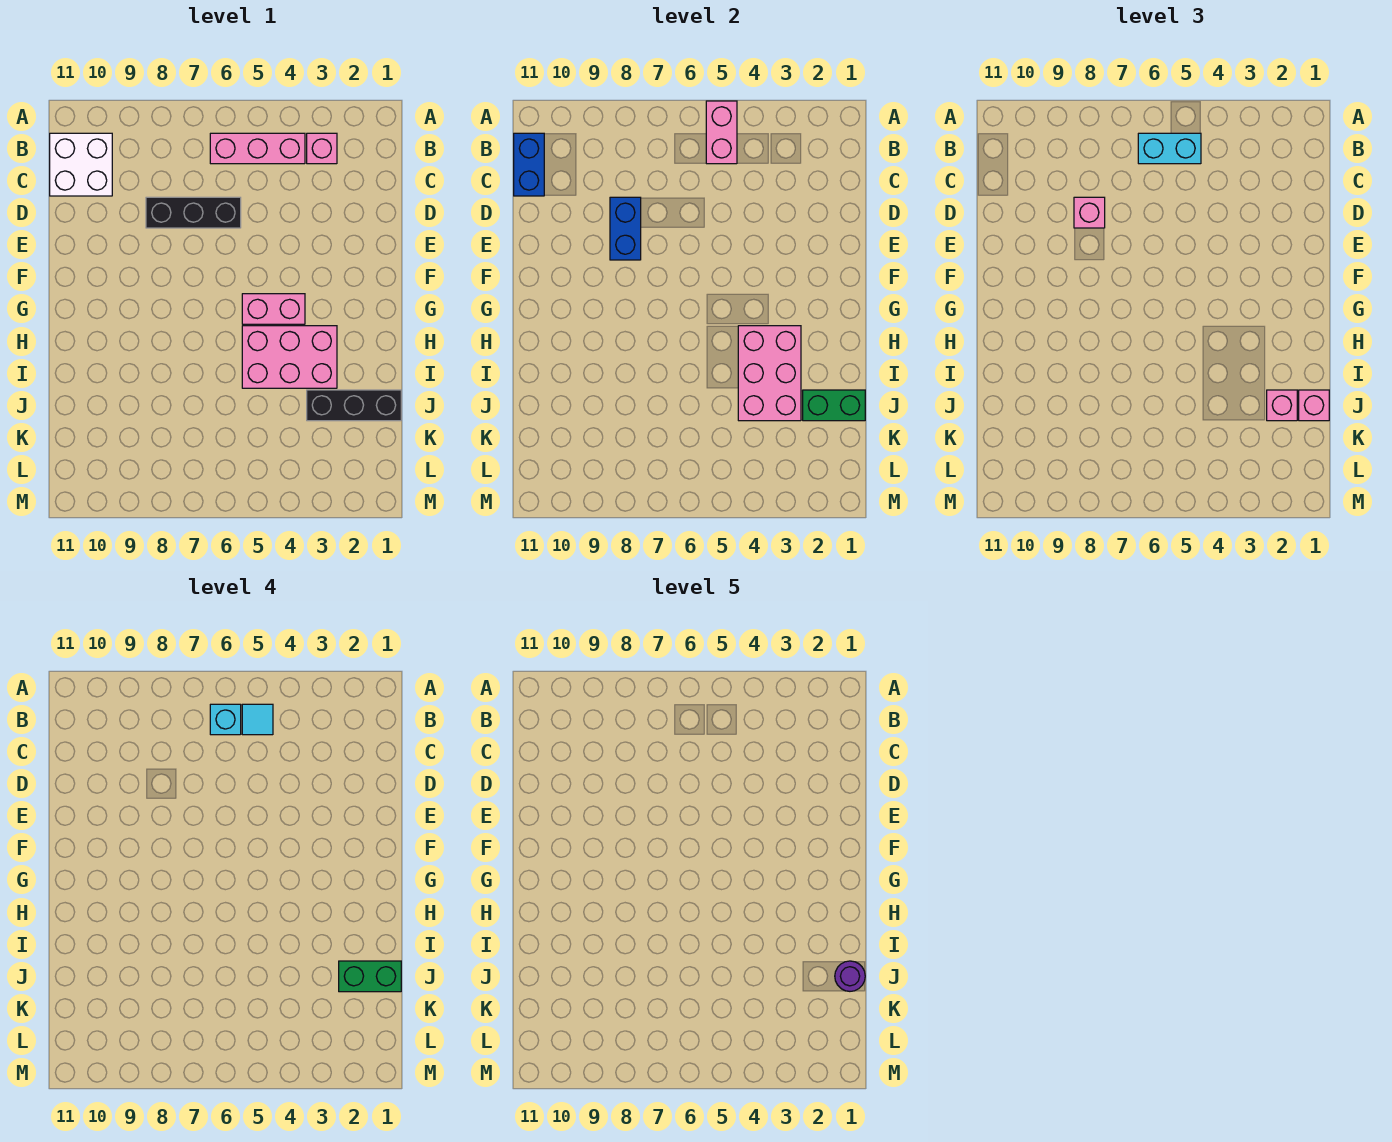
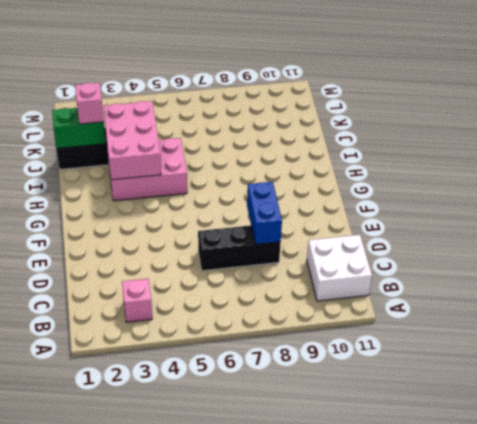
none -> pink brick B4:B6 level 1
none -> pink brick G4:G5 level 1
none -> pink brick A5:B5 level 2

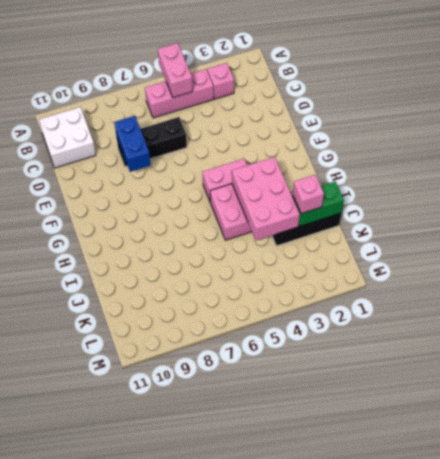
none -> blue brick B11:C11 level 2
none -> cyan brick B5:B6 level 3
none -> pink brick D8 level 3

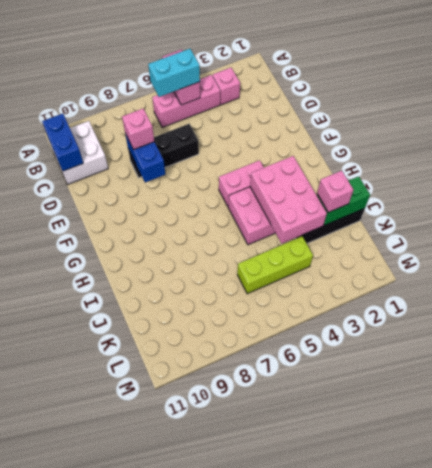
lime brick K4:K6 level 1 -> none
none -> pink brick J1 level 3
none -> cyan tile B5 level 4
none -> cyan brick B6 level 4

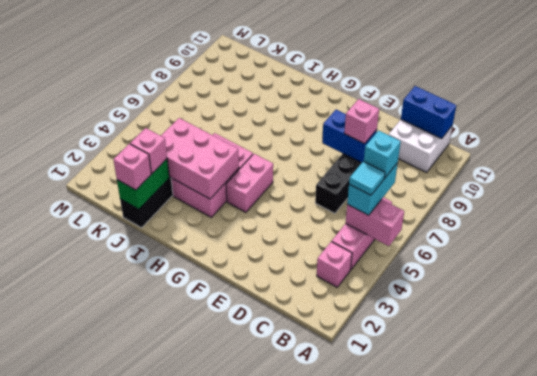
none -> green brick J1:J2 level 4
none -> purple round brick J1 level 5

